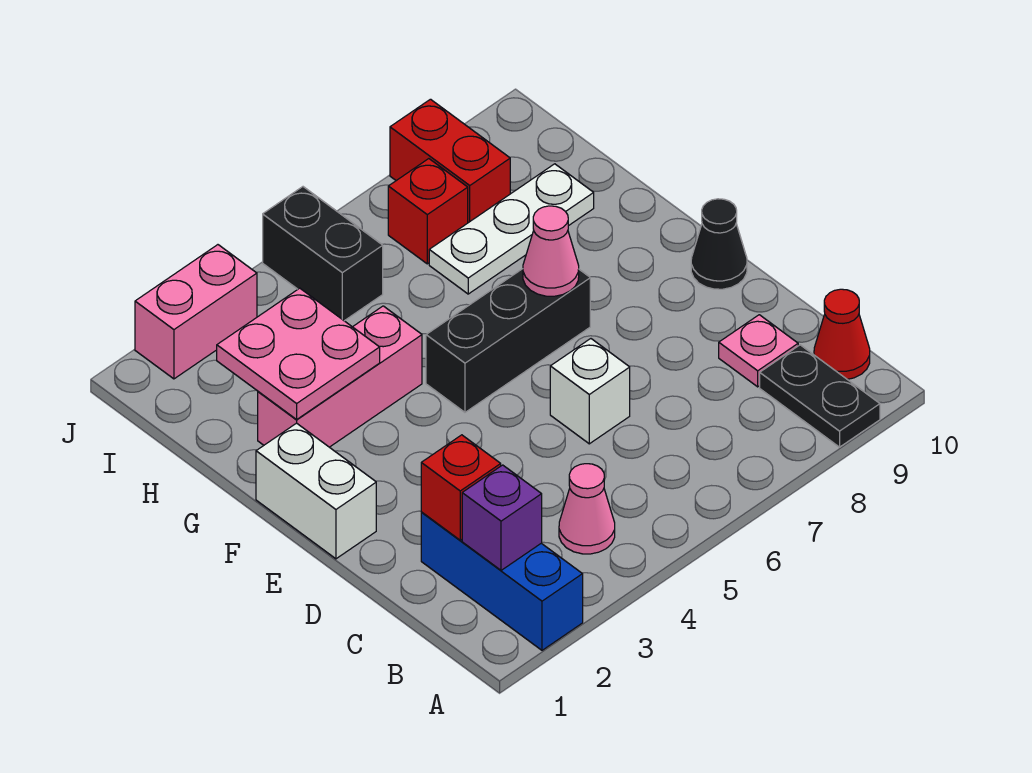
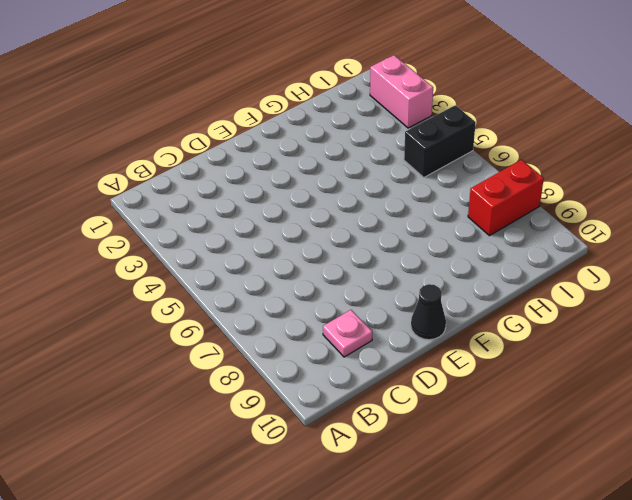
none -> blue brick A2:C2 level 1
none -> black plate A9:B9 level 1
none -> pink cone B4 level 1

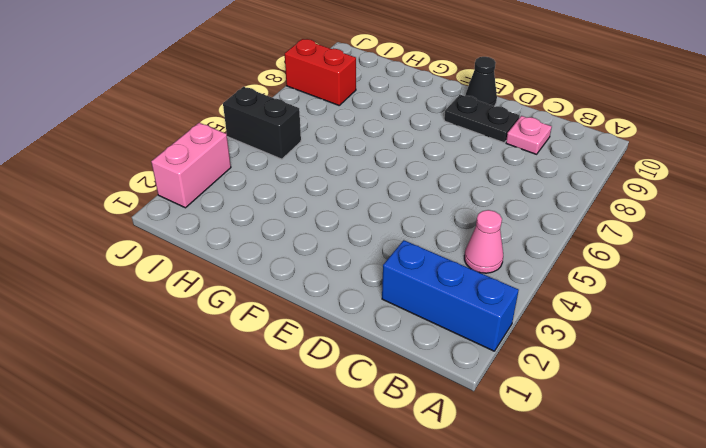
black plate D9:E9 level 1 -> black plate A9:B9 level 1
none -> red cone B10 level 1
none -> white brick D6 level 1
none -> white brick E1:F1 level 1

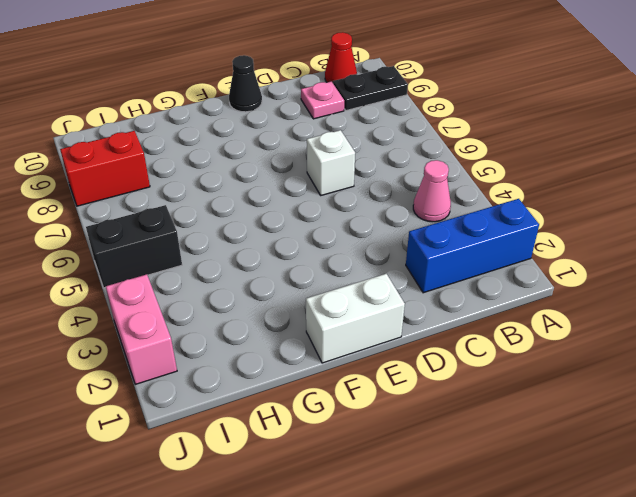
none -> black brick F5:F7 level 1
none -> pink brick G2:G4 level 1
none -> white plate H7:H9 level 1

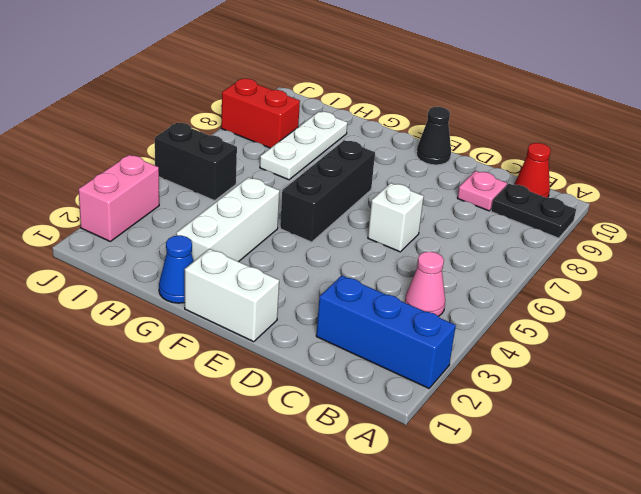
blue cone G1 level 1 -> none
white brick G2:G4 level 1 -> pink brick G2:G4 level 1
none -> red brick I7 level 1
none -> purple brick B2 level 2
none -> red brick C2 level 2

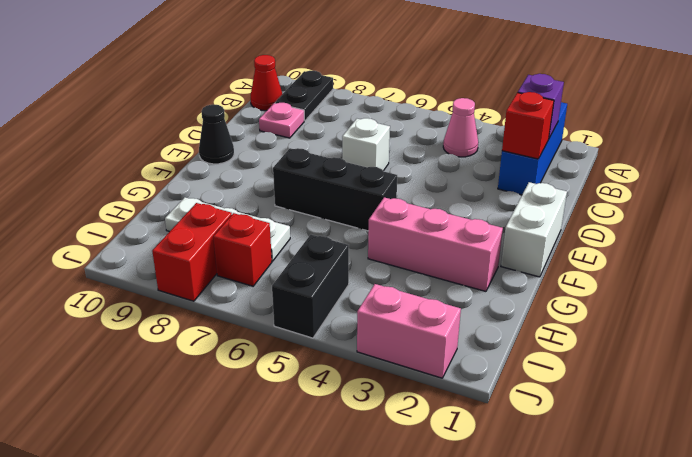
none -> pink cone F7 level 2
none -> pink plate G2:H3 level 2

